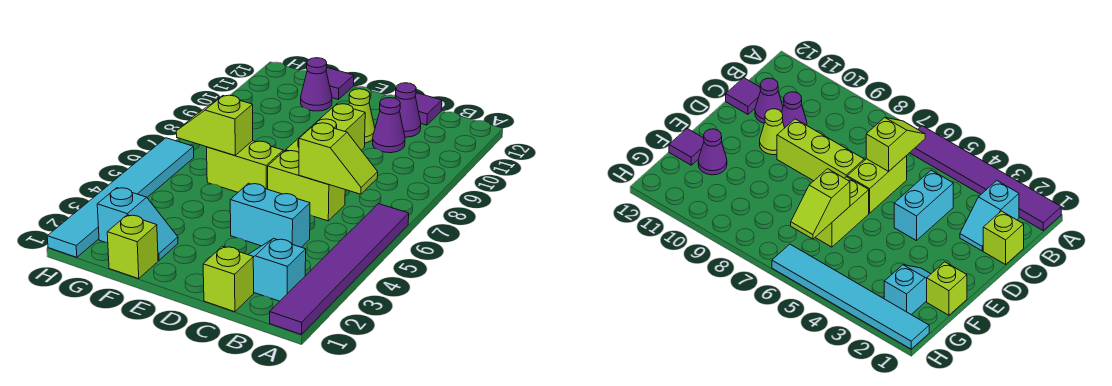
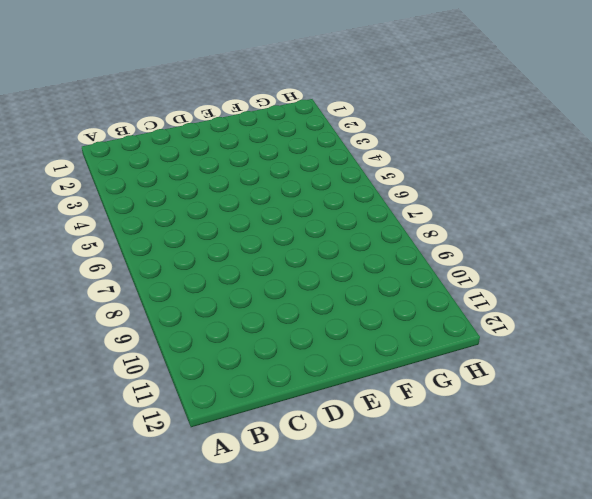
none -> purple tile A1:A6 level 1
none -> cyan slope B2:C2 level 1 top B
none -> lime brick C1 level 1

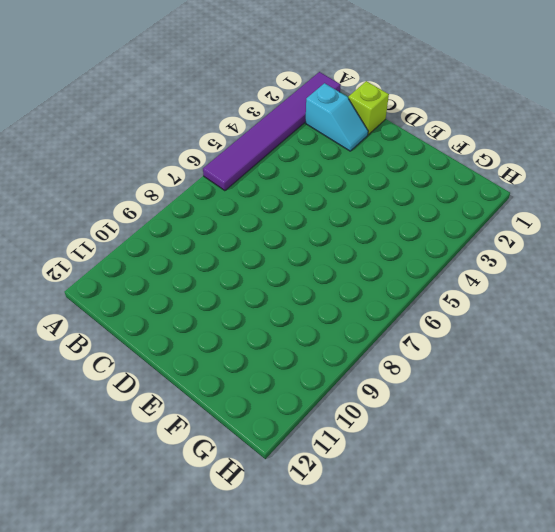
none -> cyan brick C4:D4 level 1
none -> lime brick C6:D6 level 1
none -> purple cone C10 level 1

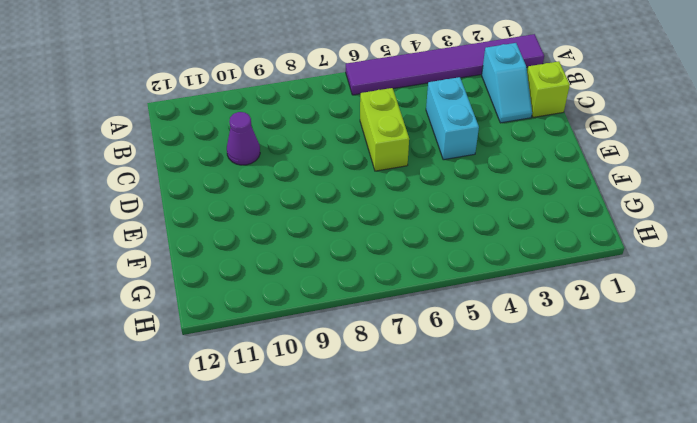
none -> purple cone C11 level 1
none -> purple tile C12 level 1
none -> lime brick D7:D9 level 1

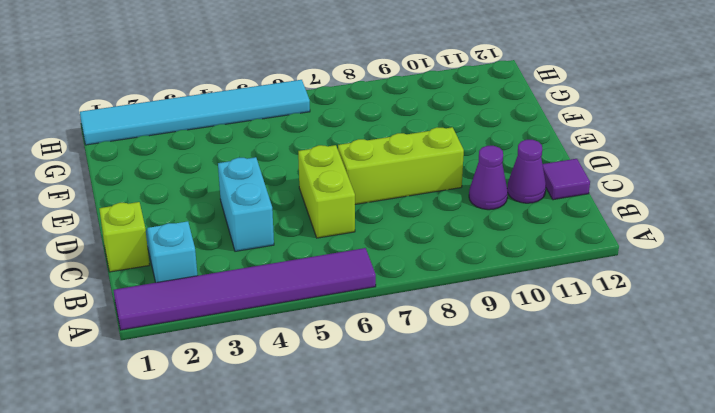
none -> lime cone D10 level 1
none -> lime brick E6:F6 level 1
none -> lime brick F1 level 1

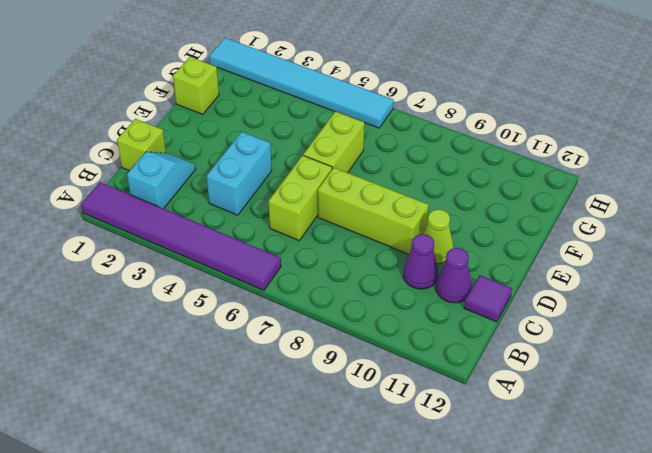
none -> cyan slope F2:G2 level 1 top G
none -> purple cone F11 level 1
none -> purple tile F12 level 1

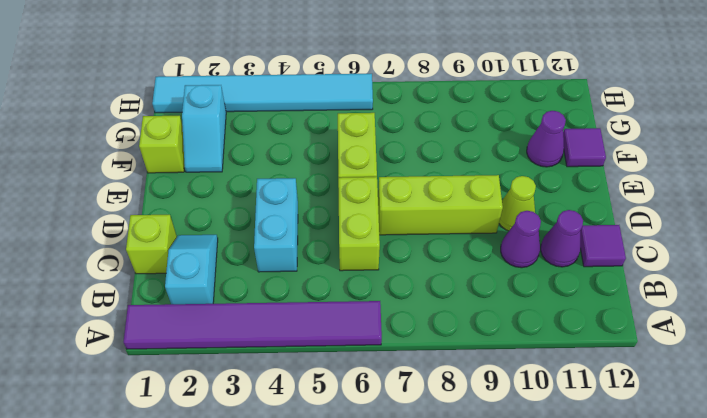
none -> lime slope B6:C6 level 2 top C
none -> lime slope F6:G6 level 2 top F

